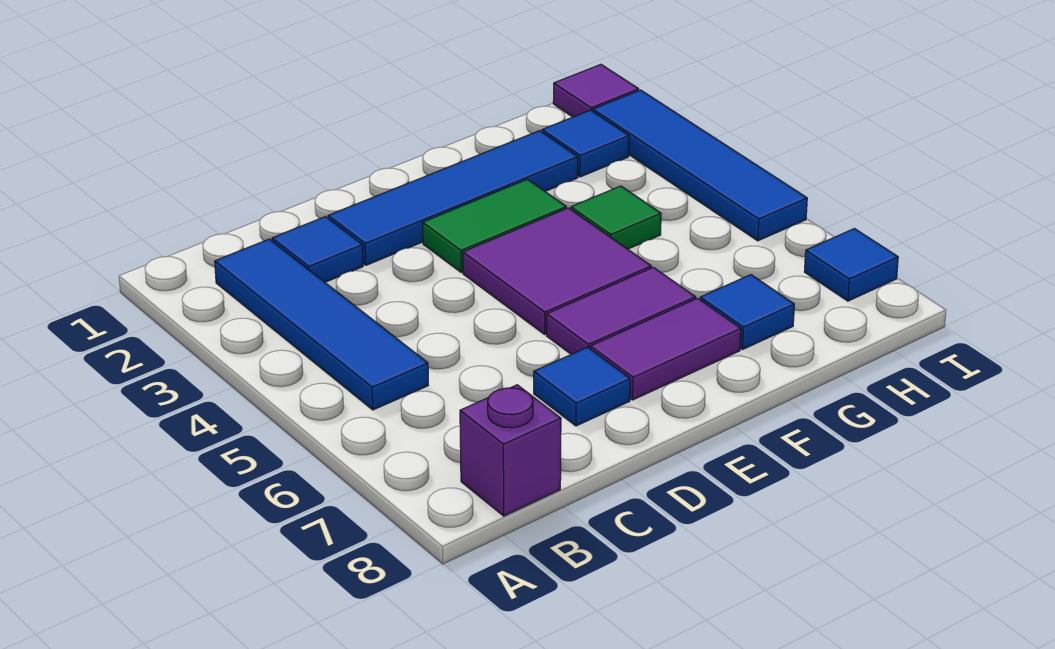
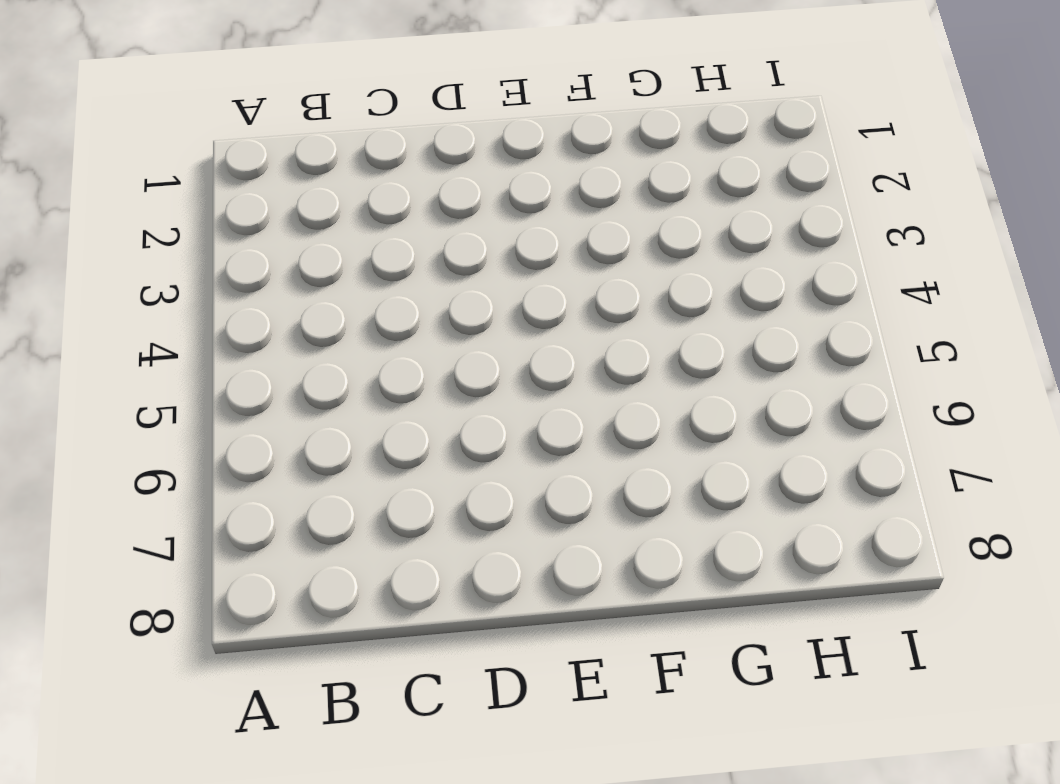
none -> blue tile B2:B5 level 1
none -> purple brick B8 level 1
none -> blue tile C2 level 1

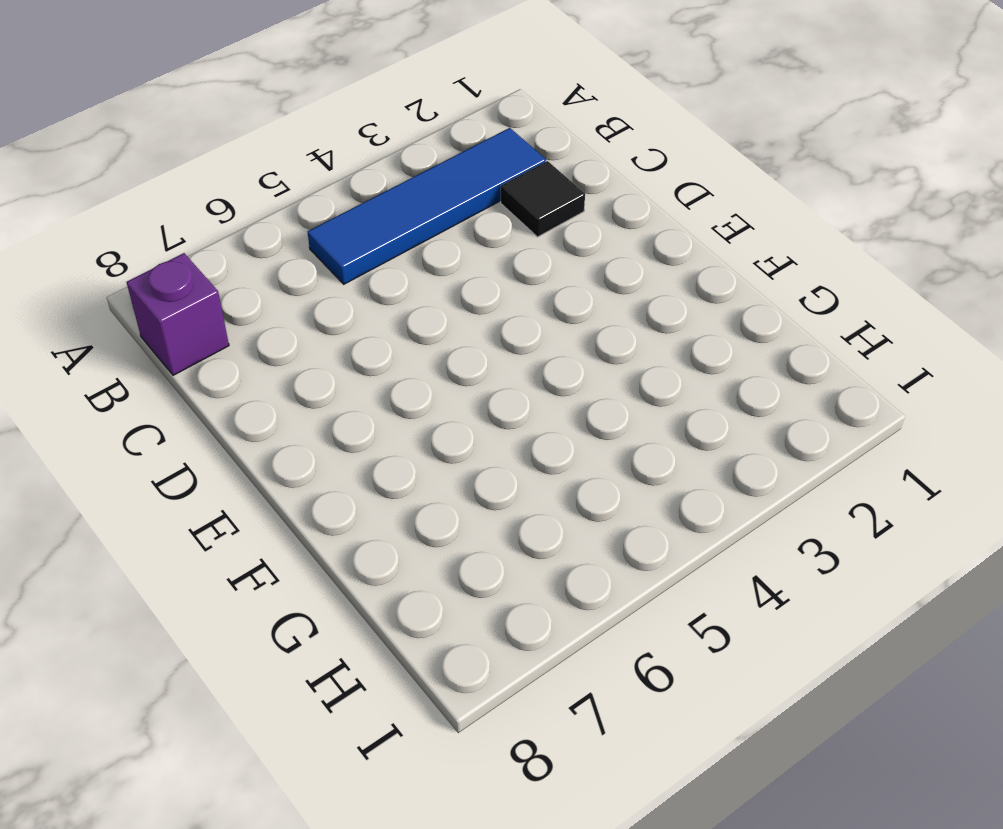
black tile C2 level 1 -> blue tile C2 level 1
none -> blue tile D2:G2 level 1
none -> blue tile D7 level 1
none -> green tile E3:F3 level 1

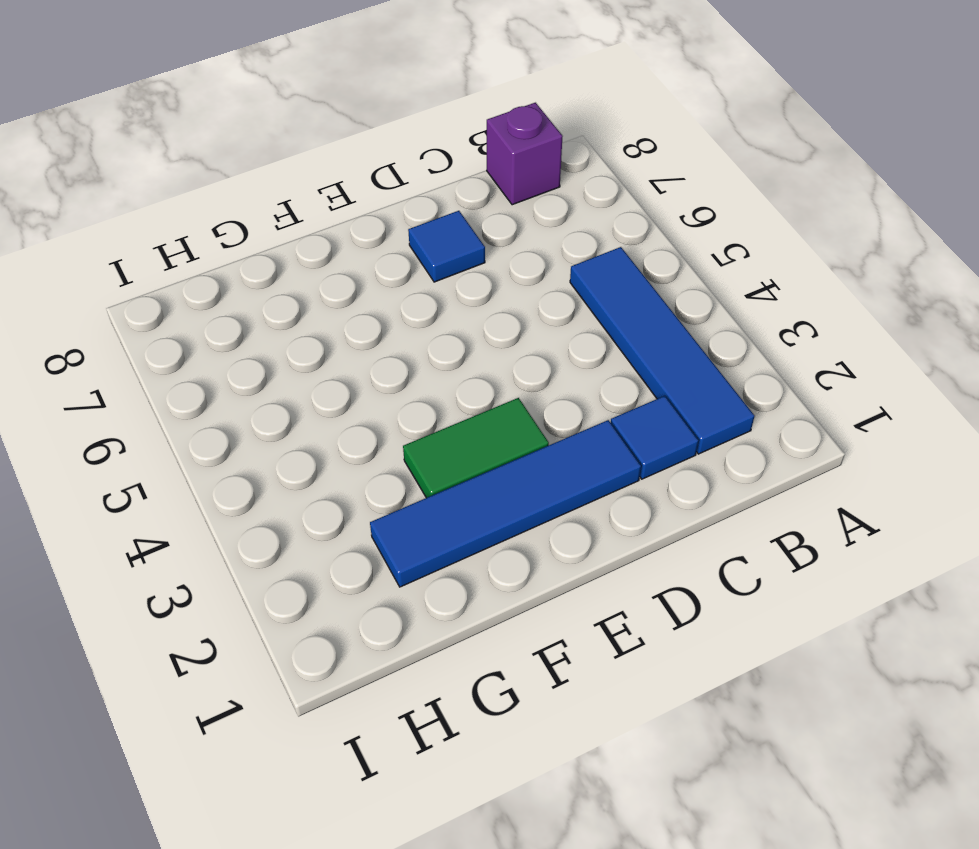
none -> purple tile E4:F5 level 1
none -> purple tile E6:F6 level 1
none -> purple tile E7:F7 level 1

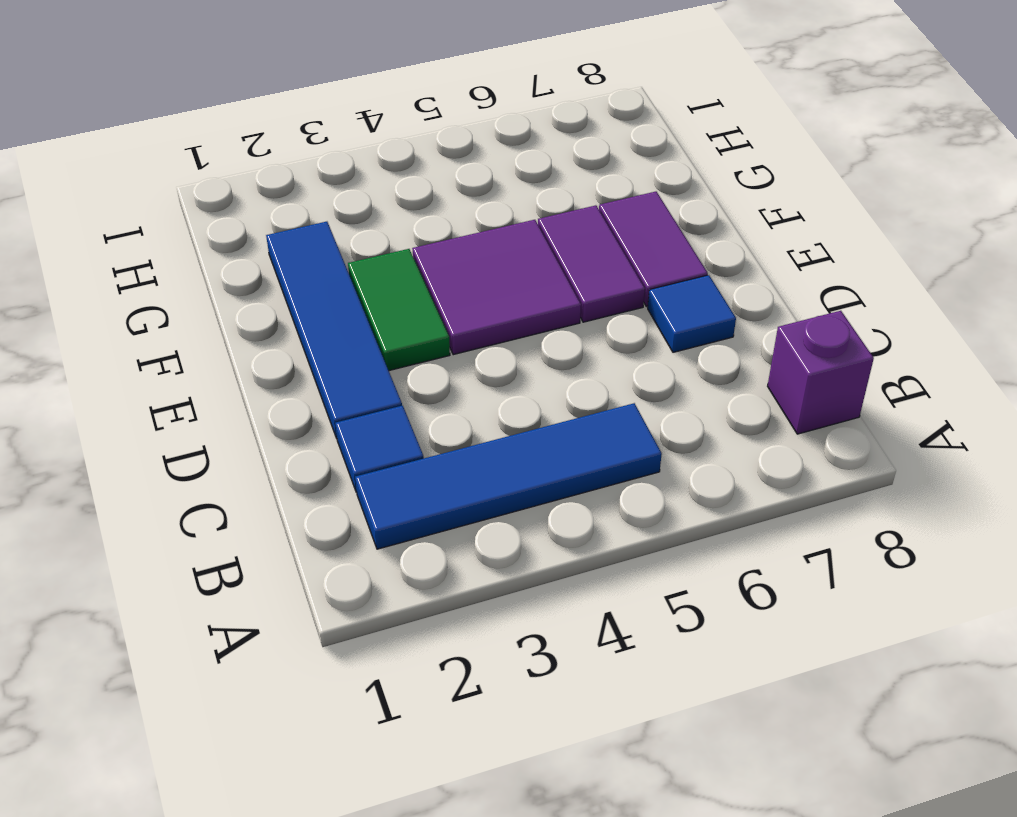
none -> green tile G4 level 1
none -> blue tile G7 level 1
none -> blue tile H2 level 1

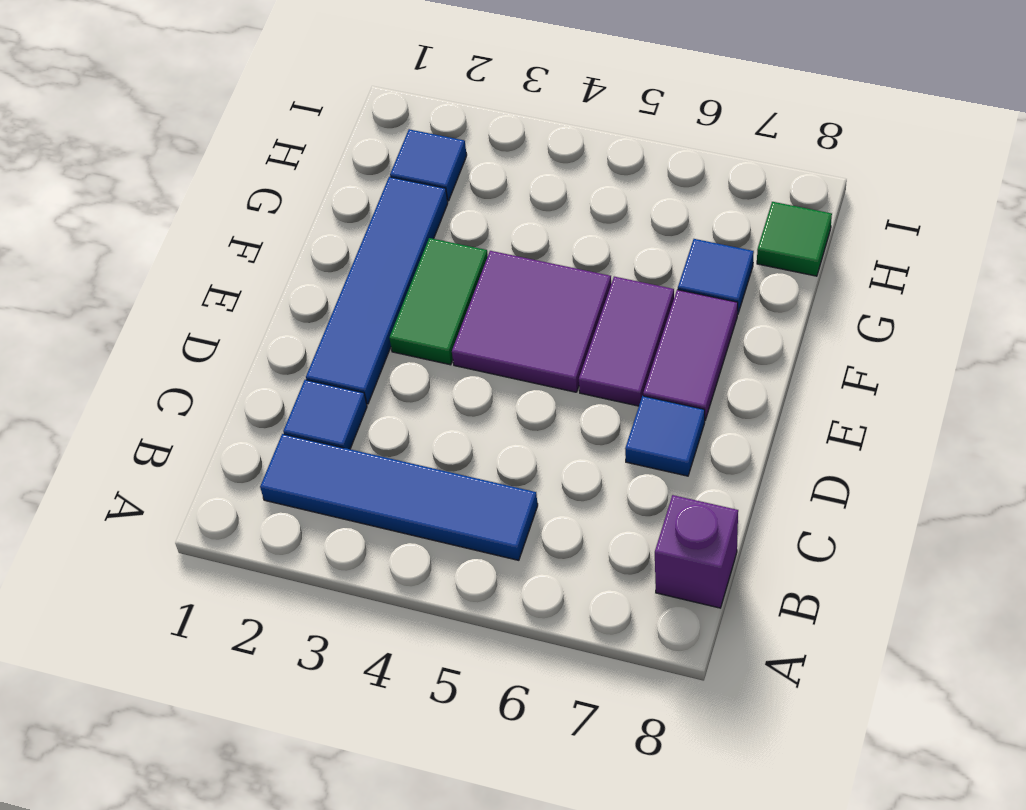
green tile H8 level 1 -> green tile G4 level 1
none -> purple tile I1 level 1
none -> blue tile I2:I5 level 1
none -> blue tile I7 level 1

